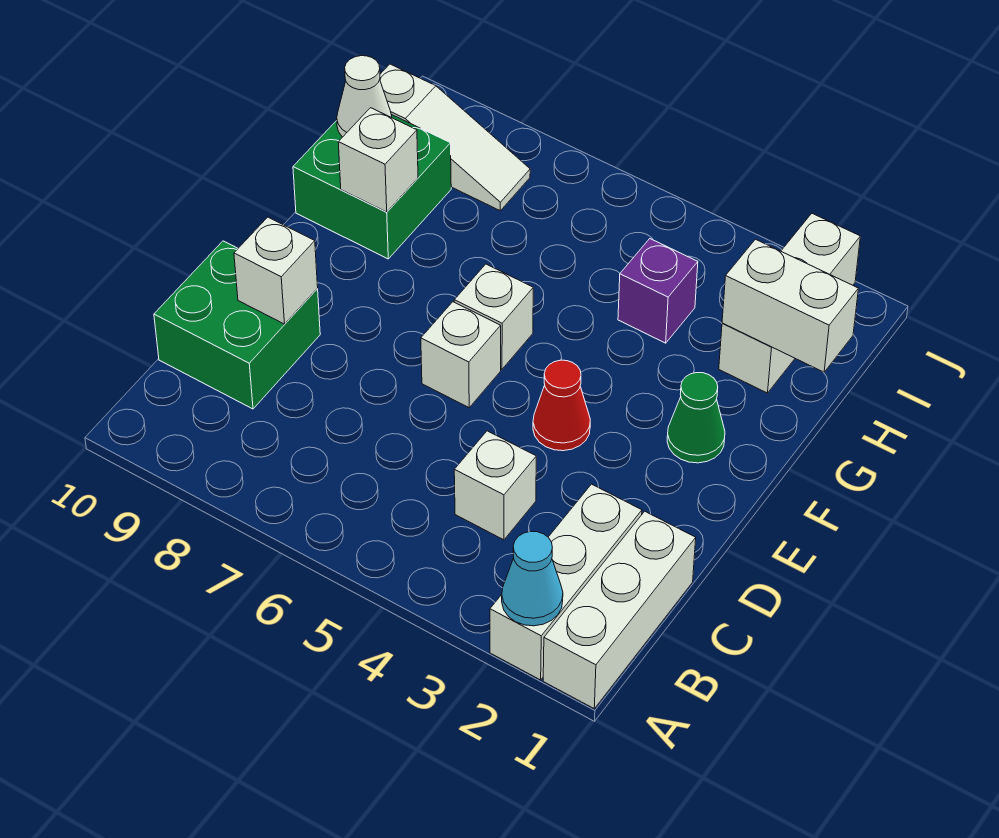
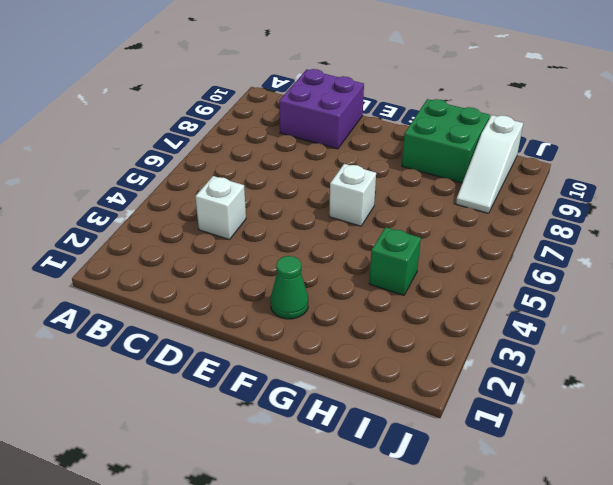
purple brick C9:D10 level 1 -> green brick C9:D10 level 1
green brick H4 level 1 -> purple brick H4 level 1
none -> white brick A1:C1 level 1
none -> white brick A2:C2 level 1
none -> red cone E4 level 1

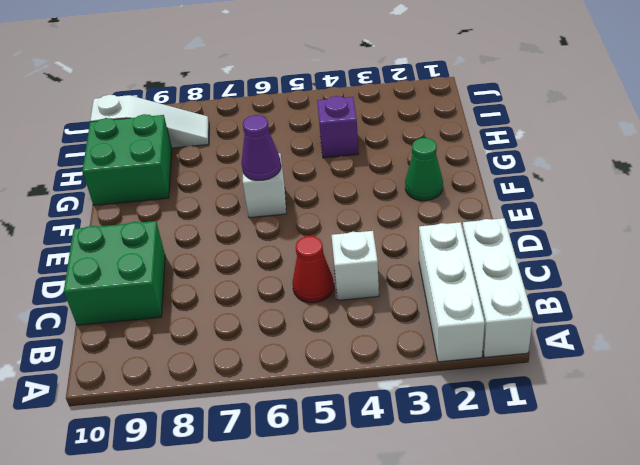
red cone C5 level 1 -> red cone E4 level 1
purple cone F6 level 2 -> none
none -> white brick E6 level 1
none -> white brick H2:J2 level 1
none -> cyan cone A2 level 2

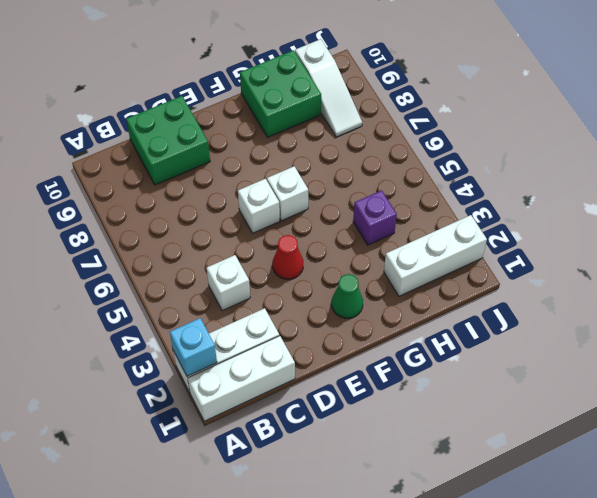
cyan brick A2 level 2 -> cyan cone A2 level 2
none -> white brick D9 level 2
none -> white brick G9 level 2
none -> white brick H1:H2 level 2

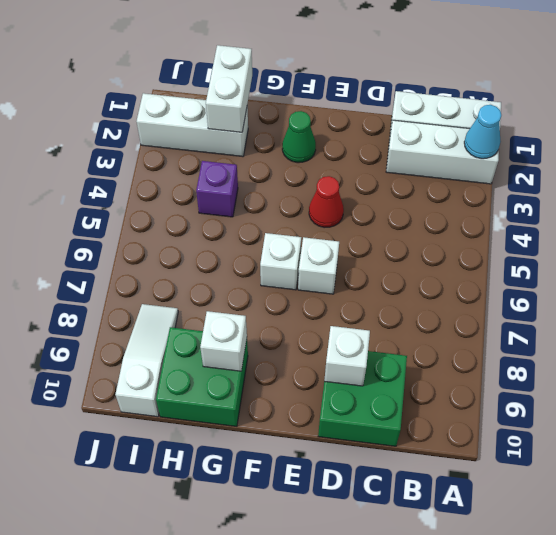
none -> white brick C4 level 1
none -> white cone H10 level 2

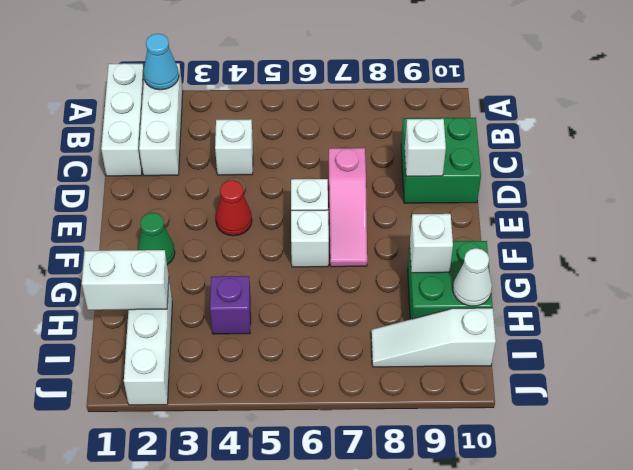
pink slope D7:F7 level 1 top D -> none

